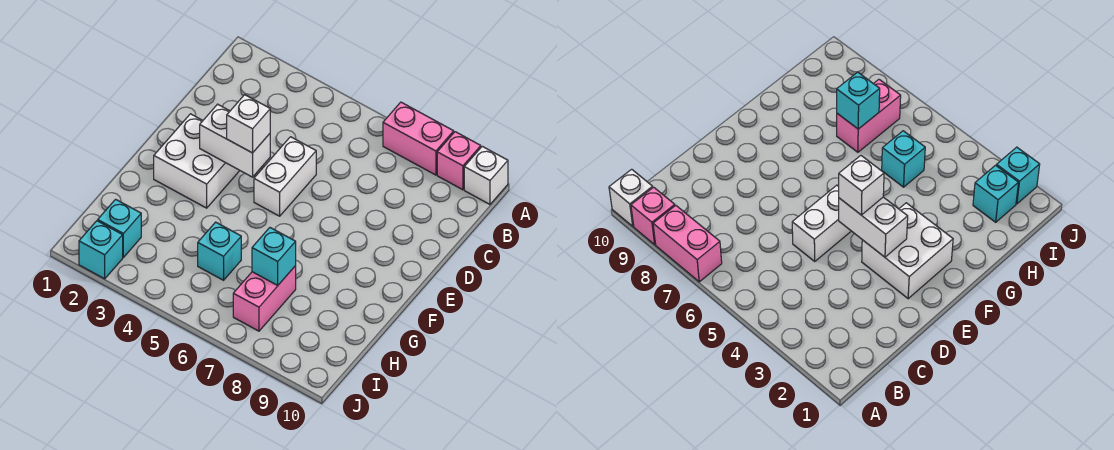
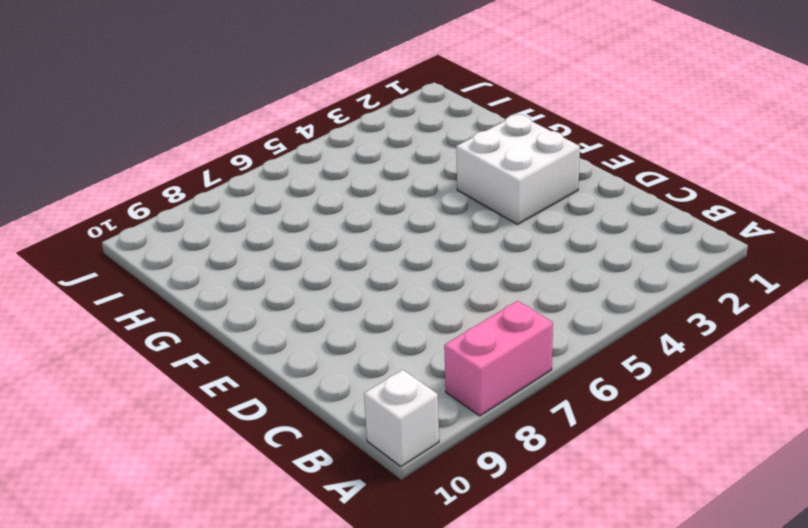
none -> pink brick A9 level 1
none -> white brick D5:E5 level 1
none -> cyan brick H5 level 1

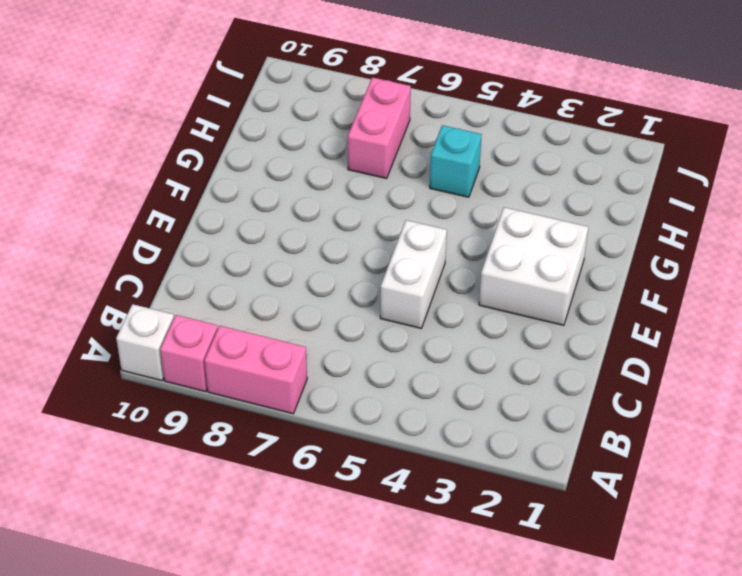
none -> cyan brick I2 level 1
none -> cyan brick J2 level 1
none -> white brick E3:E4 level 2

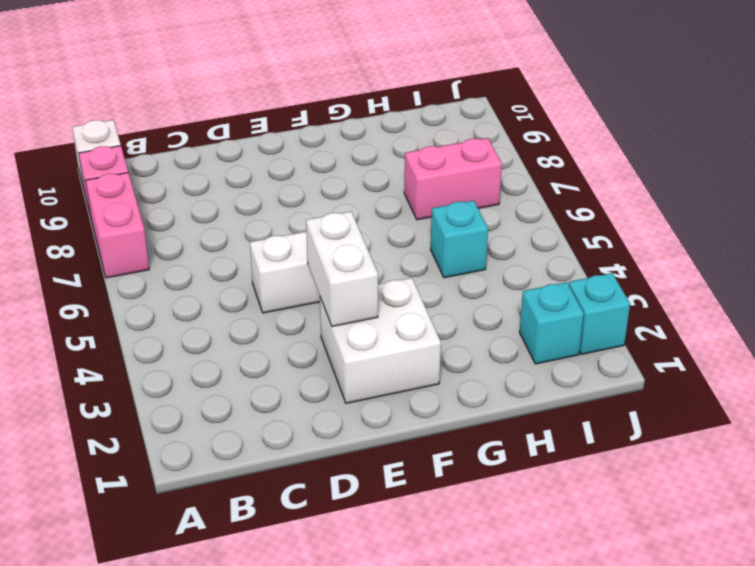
none -> cyan brick H7 level 2
none -> white brick E4 level 3

